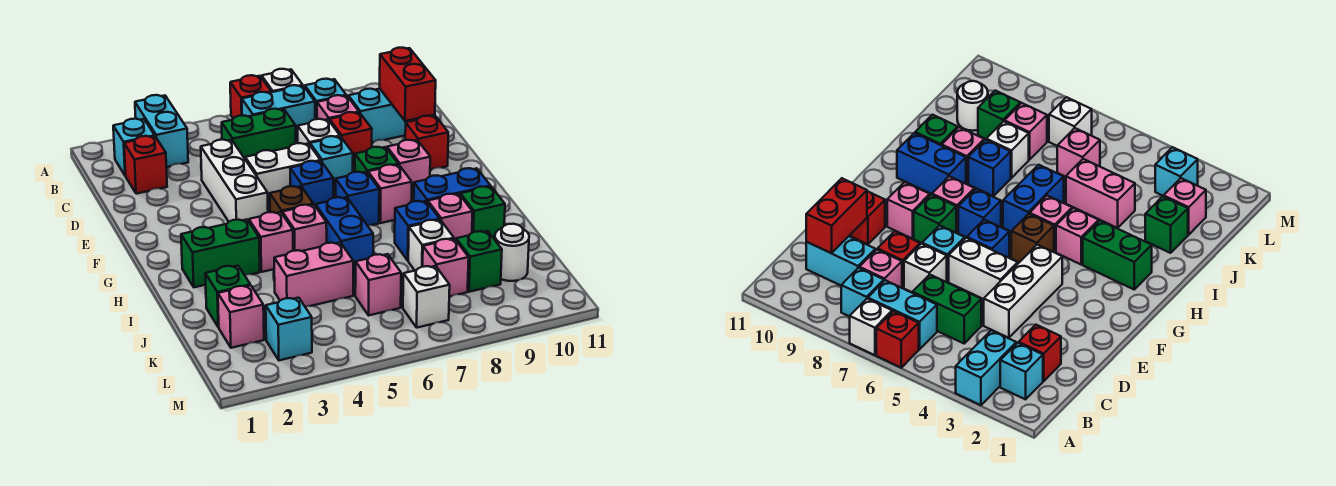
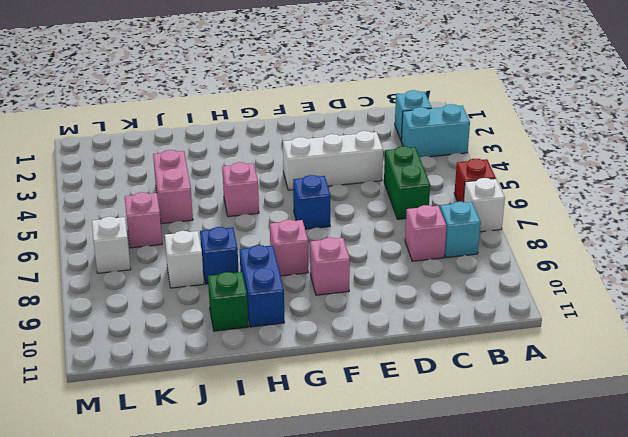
none -> cyan brick B6:B7 level 1
none -> red brick C2 level 1
none -> cyan brick C9:C10 level 1
none -> white brick D7 level 1

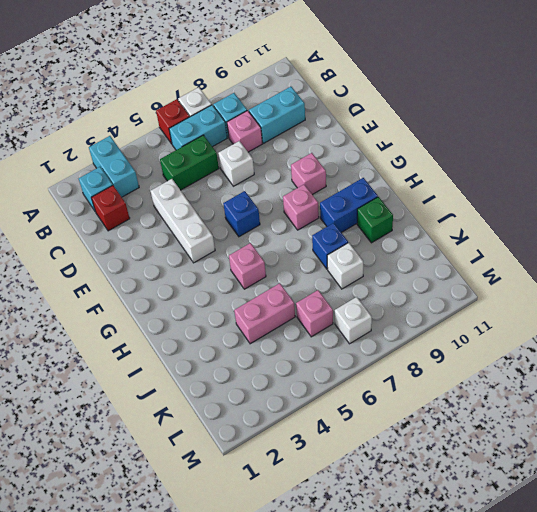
none -> red brick D8 level 1
none -> white brick E5:E6 level 1
none -> cyan brick E7 level 1
none -> red brick E10 level 1

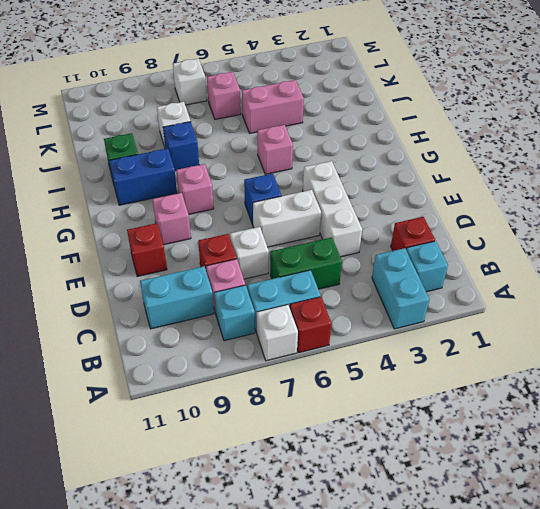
none -> cyan brick E7 level 1
none -> green brick F8 level 1
none -> brown brick G5 level 1
none -> blue brick G7 level 1

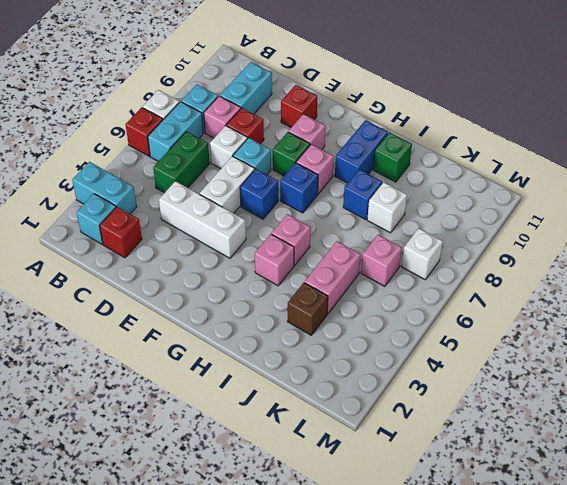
brown brick J3 level 1 -> brown brick G5 level 1
none -> green brick H2:H3 level 1
none -> blue brick H6:I6 level 1
none -> pink brick I9 level 1
none -> green brick J2 level 1

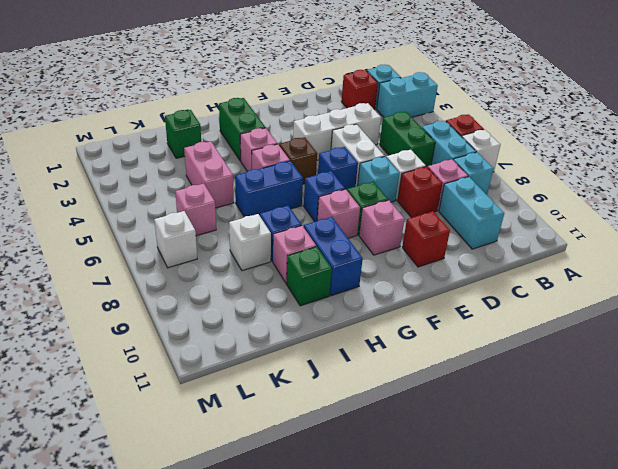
none -> pink brick K2 level 1
none -> pink brick K8 level 1
none -> green brick K9 level 1
none -> white round brick K10 level 1

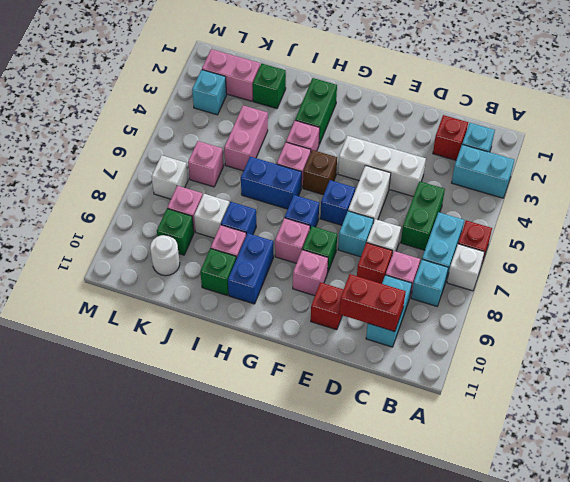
pink brick K2:L2 level 1 -> pink brick K2 level 1

